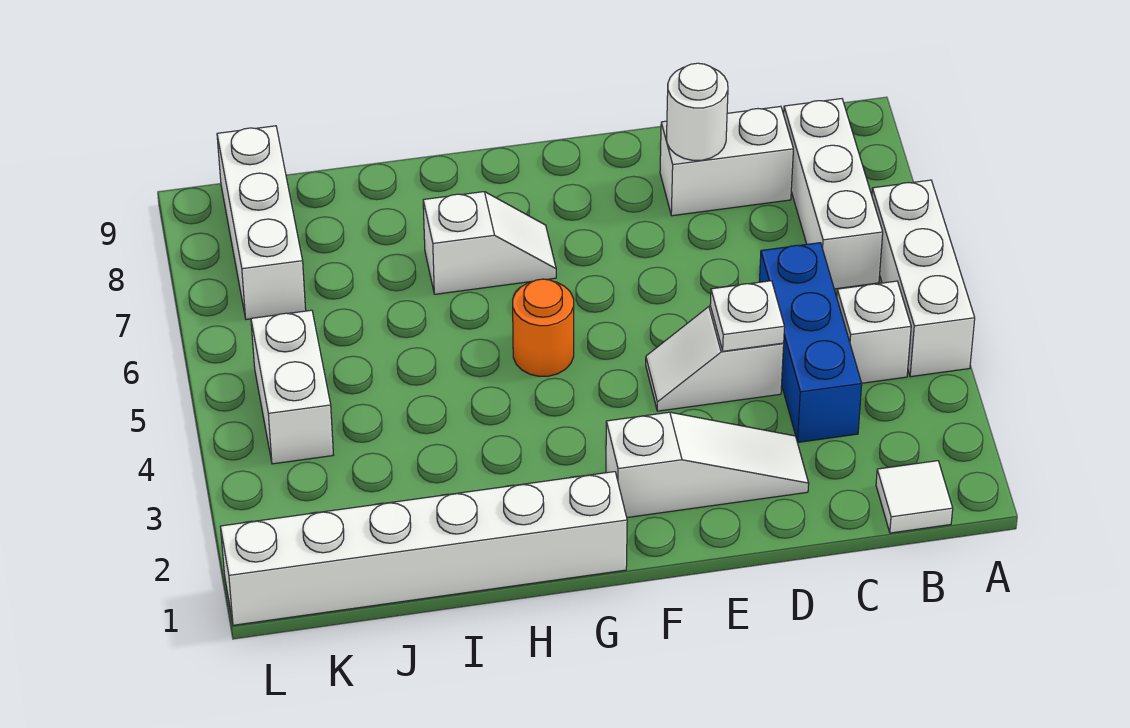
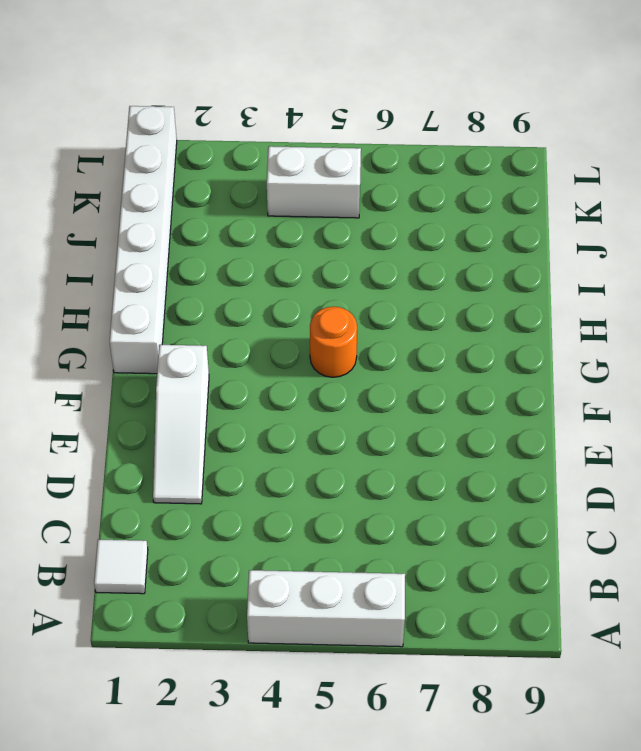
none -> white brick B4 level 1
none -> white brick B6:B8 level 1
none -> blue brick C3:C5 level 1

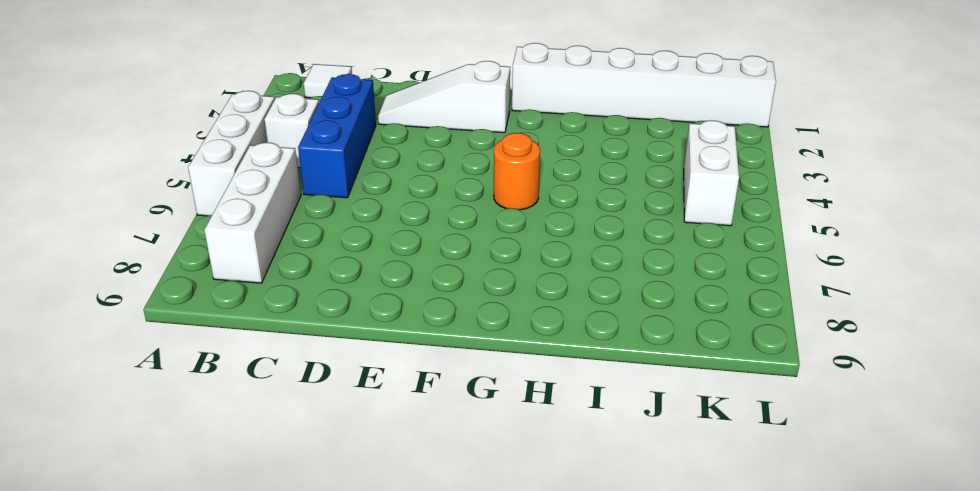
none -> white brick C8:D8 level 1
none -> white slope D4:E4 level 1 top D
none -> white slope G7:H7 level 1 top H

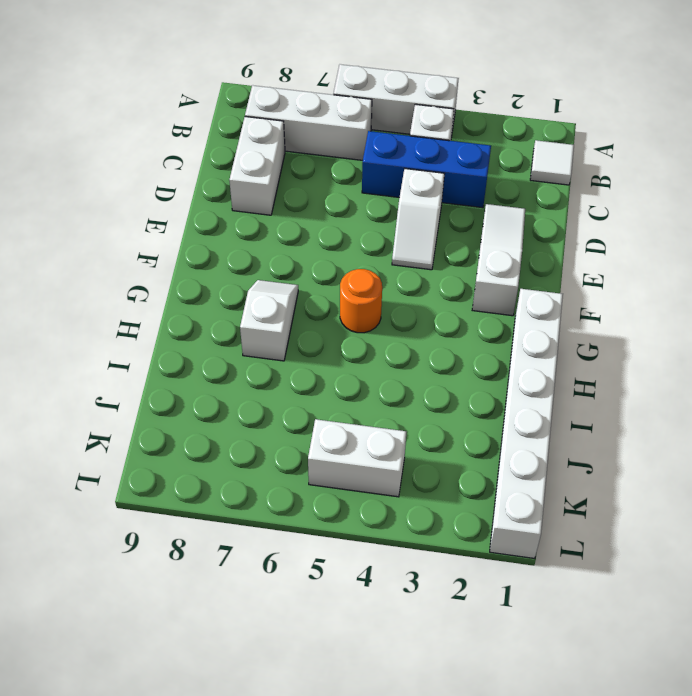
none -> white brick K7:K9 level 1
none -> white plate D4 level 2
none -> white round brick D8 level 2

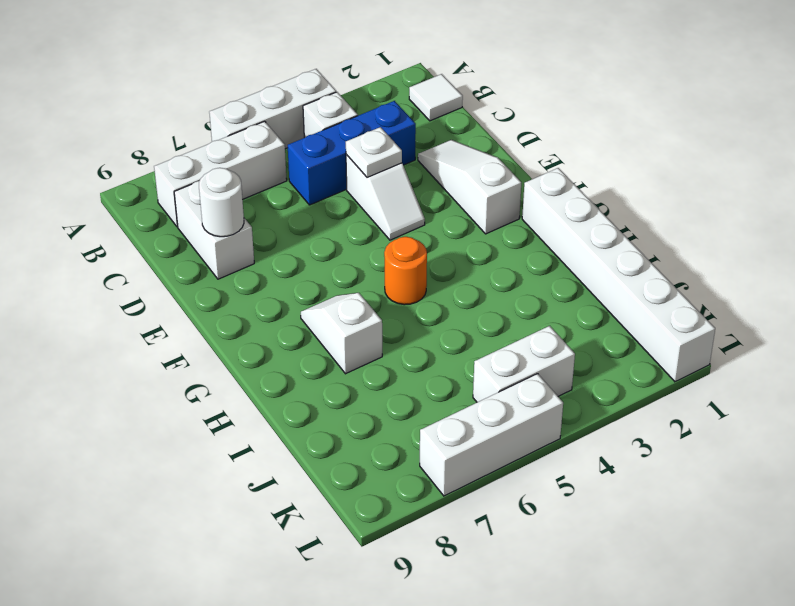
white brick L5:L7 level 1 -> white brick K7:K9 level 1

